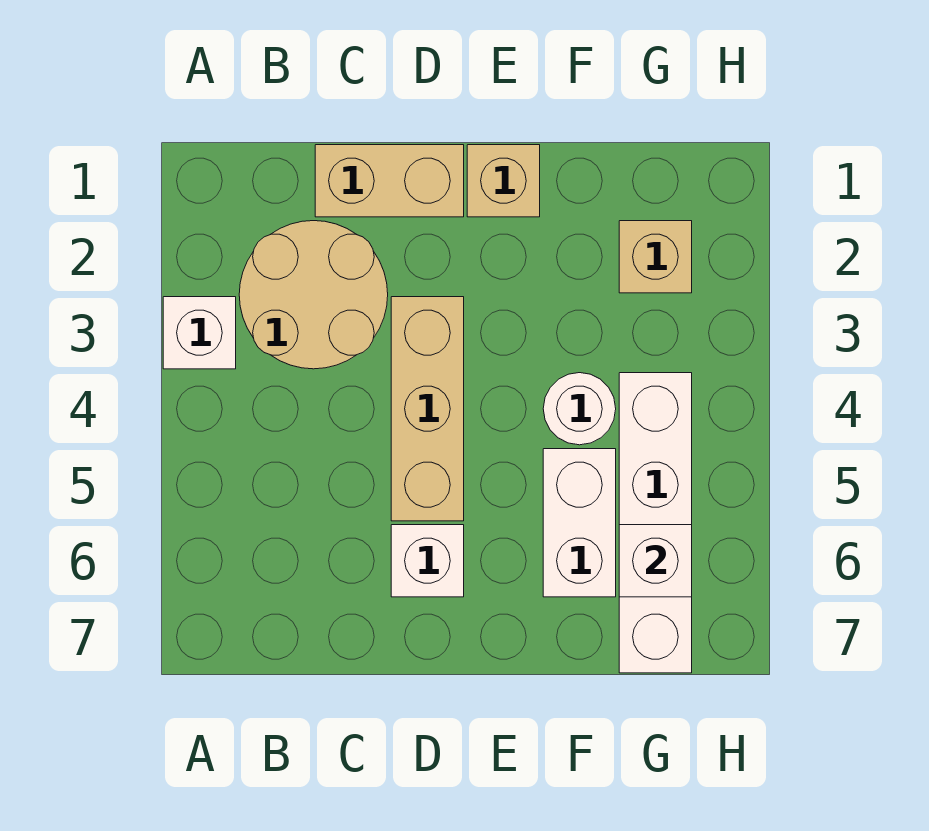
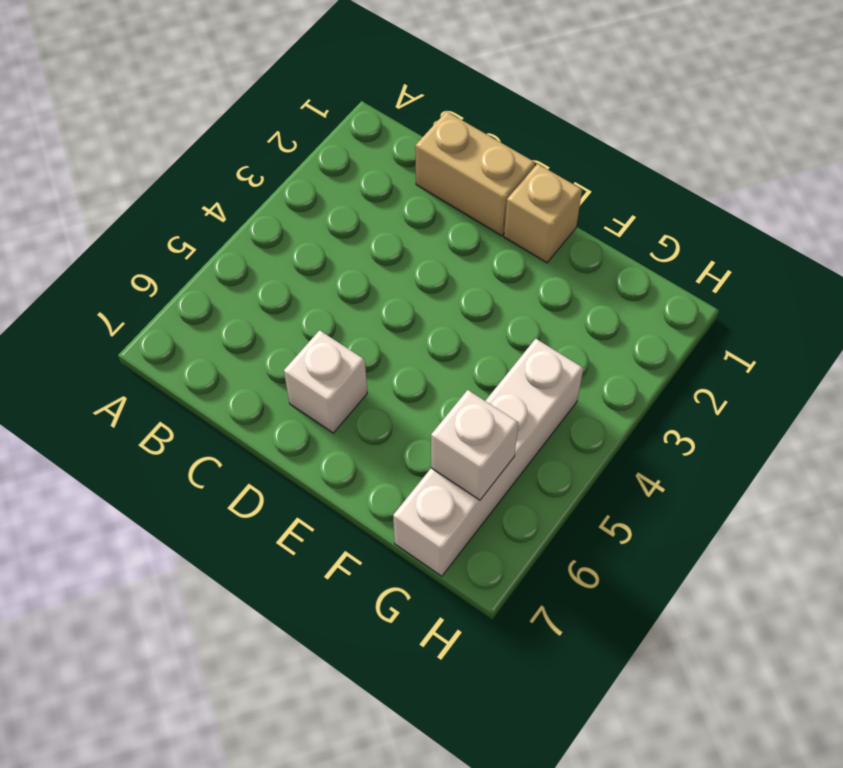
none -> white brick A3 level 1
none -> tan round brick B2:C3 level 1

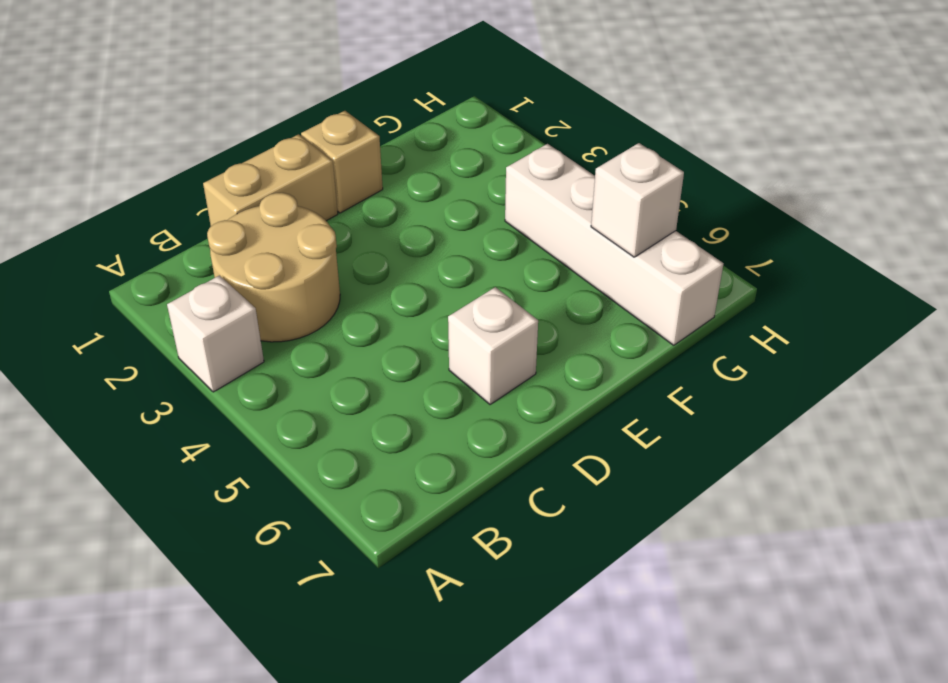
none -> tan brick D3:D5 level 1
none -> white round brick F4 level 1

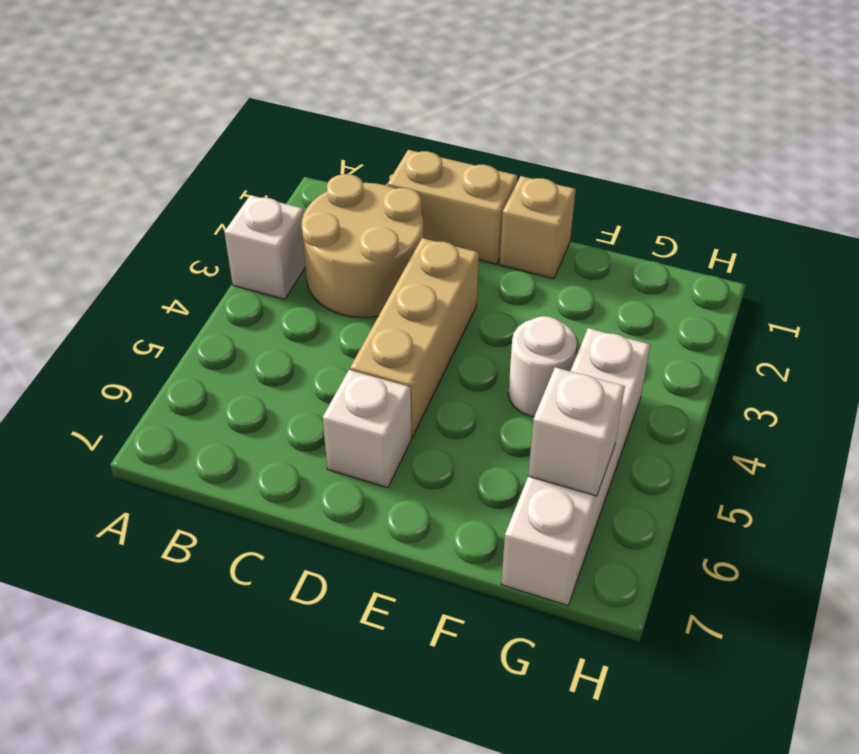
none -> white brick F5:F6 level 1
none -> tan brick G2 level 1

